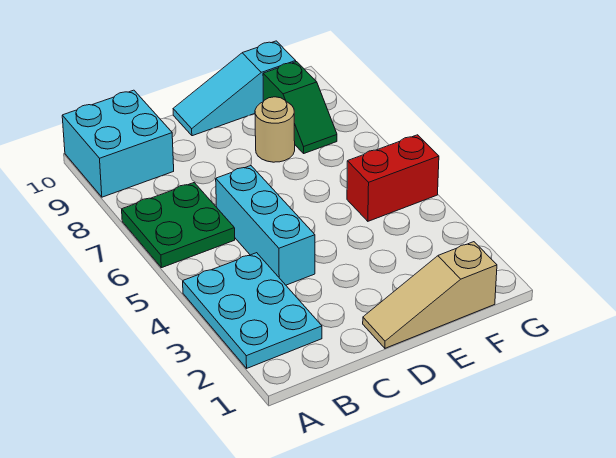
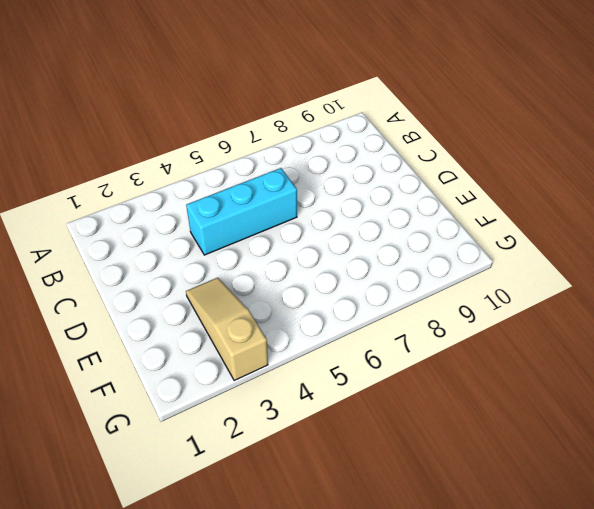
tan slope E3:G3 level 1 top G -> tan slope D1:F1 level 1 top F
none -> cyan plate A2:B4 level 1
none -> green plate A6:B7 level 1

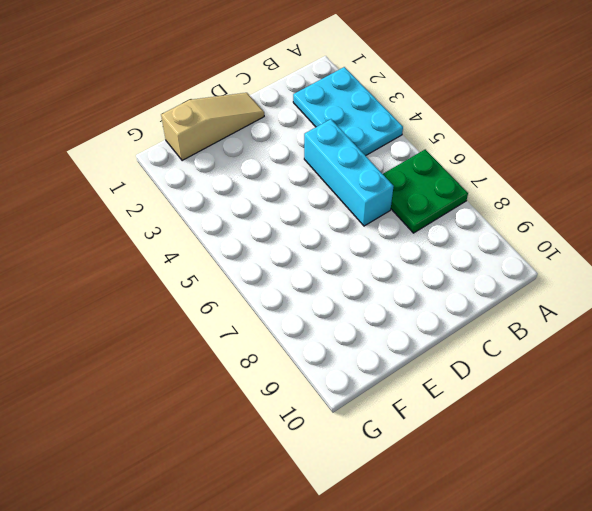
none -> cyan brick A9:B10 level 1
none -> cyan slope D10:F10 level 1 top F

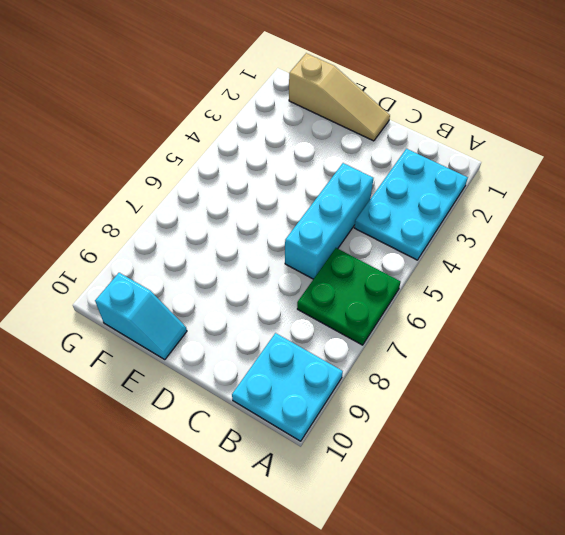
cyan plate A9:B10 level 1 -> cyan brick A9:B10 level 1
cyan slope E10:F10 level 1 top F -> cyan slope D10:F10 level 1 top F
none -> tan round brick E8 level 1
none -> red brick F5:G5 level 1

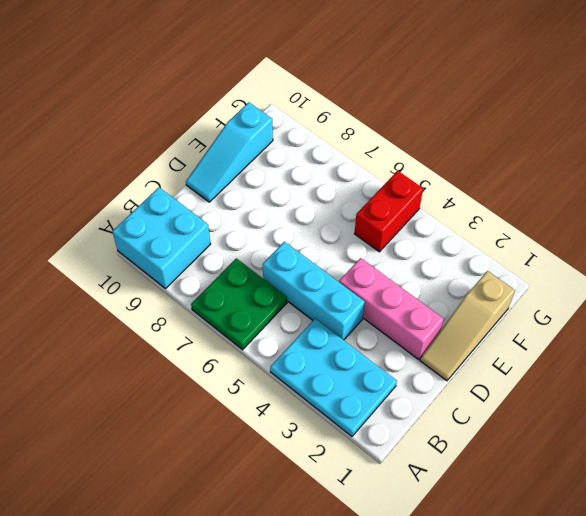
pink brick D2:D4 level 1 -> none
none -> tan round brick E8 level 1
none -> green slope F8:F9 level 1 top 9

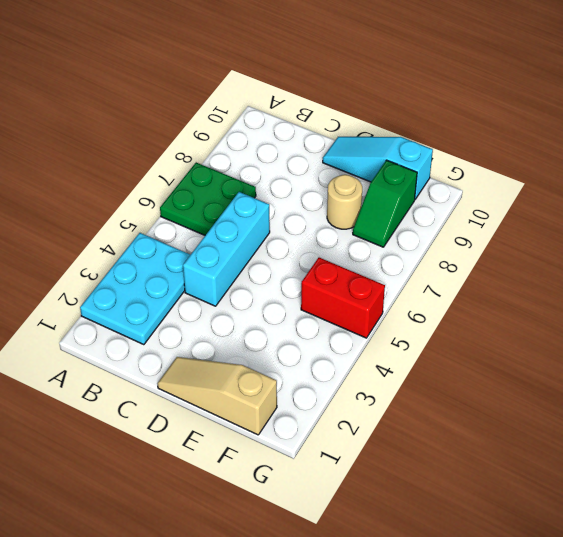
none -> cyan brick A9:B10 level 1

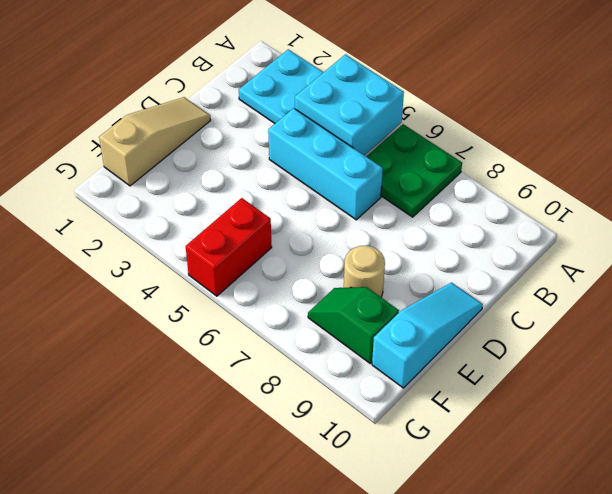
cyan brick A4:B5 level 2 -> cyan brick A9:B10 level 1

